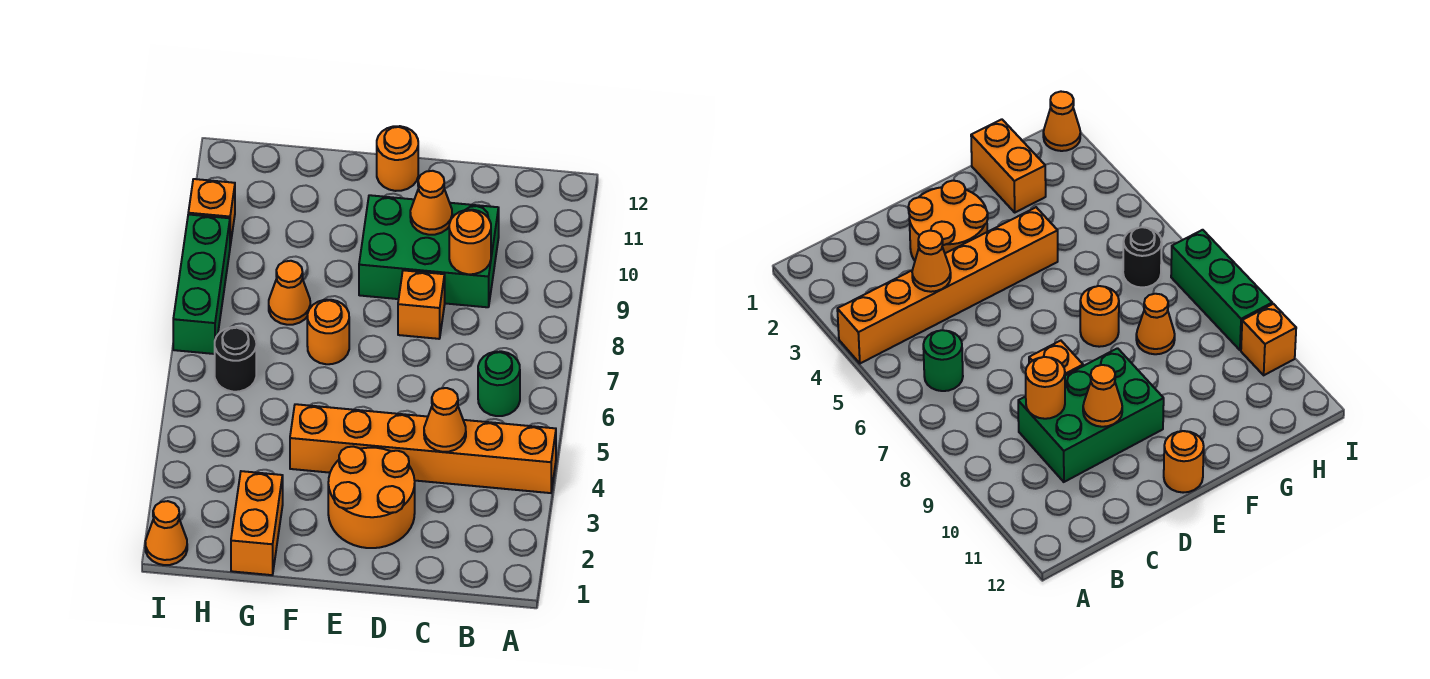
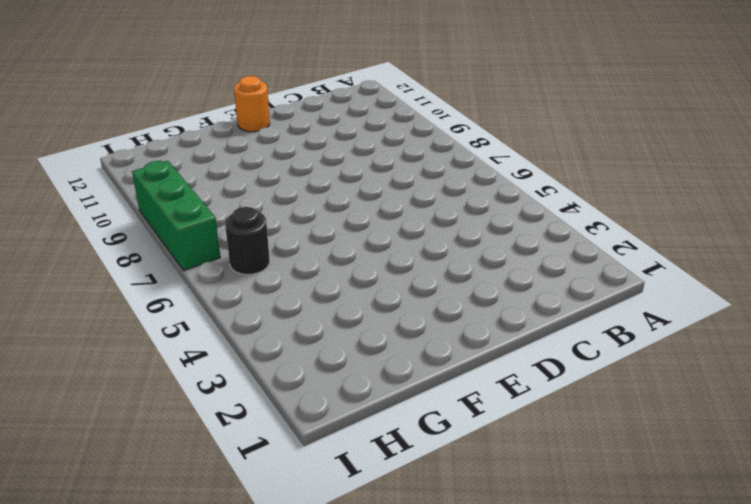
none -> orange brick A4:F4 level 1
none -> green round brick B6 level 1
none -> green brick C9:E10 level 1

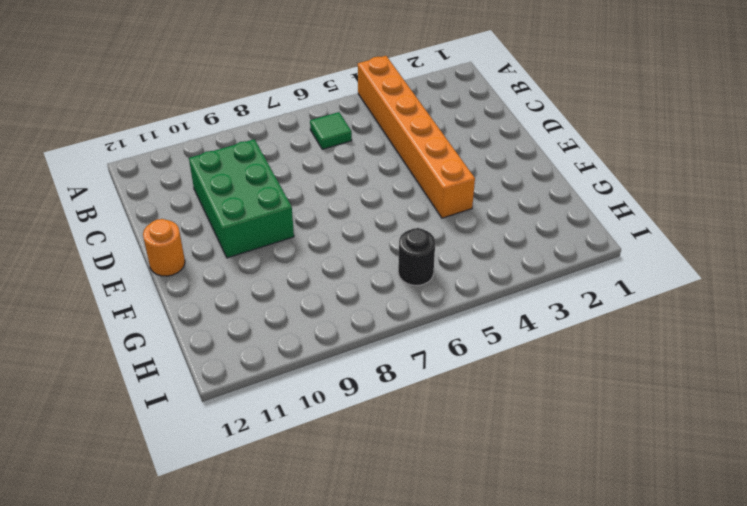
green tile B6 level 1 -> green round brick B6 level 1
none -> orange round brick D2:E3 level 1
none -> orange brick D8 level 1
none -> orange round brick F7 level 1

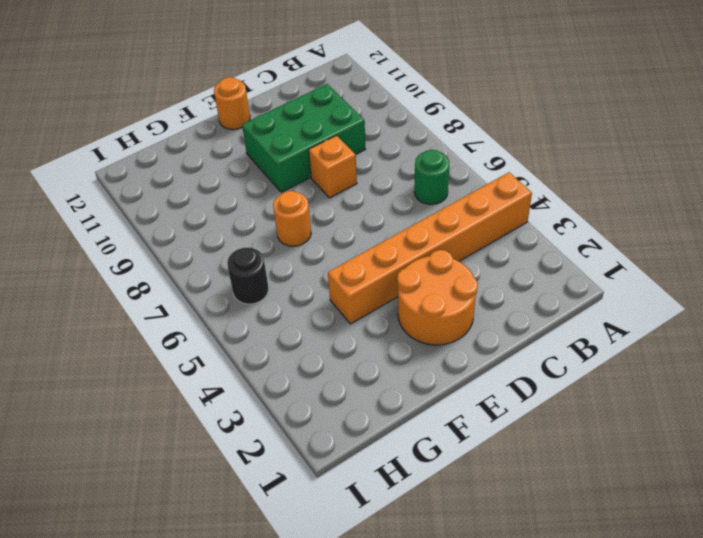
none -> orange brick G1:G2 level 1
none -> orange cone G8 level 1
none -> orange cone I1 level 1

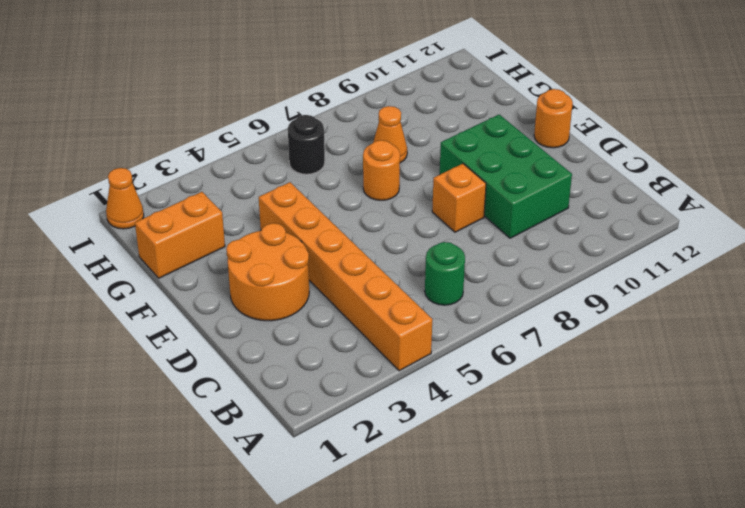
none -> green brick I7:I9 level 1
none -> orange brick I10 level 1
none -> orange cone C4 level 2

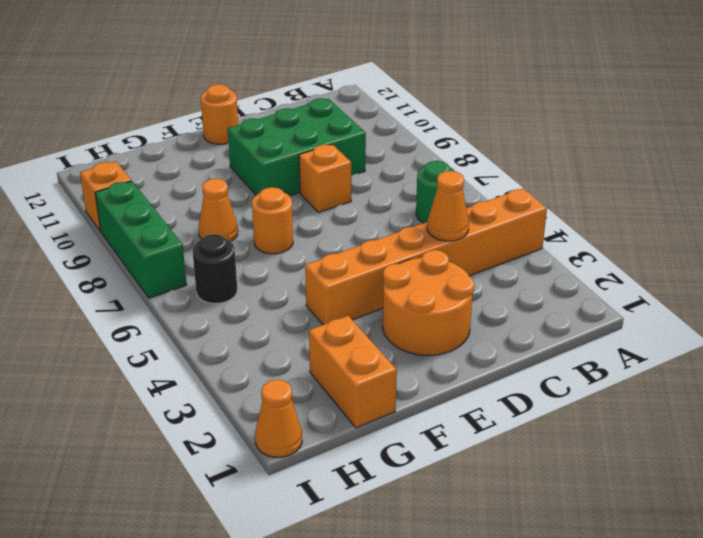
none -> orange round brick C9 level 2
none -> orange cone D10 level 2

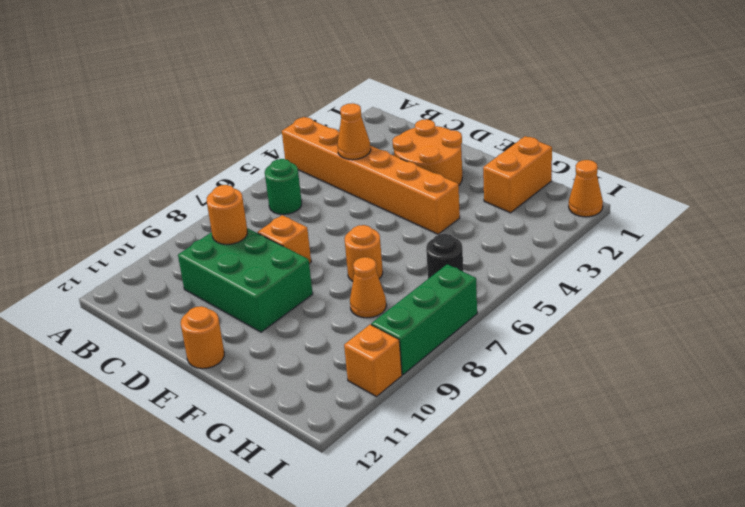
none -> orange cone D10 level 2

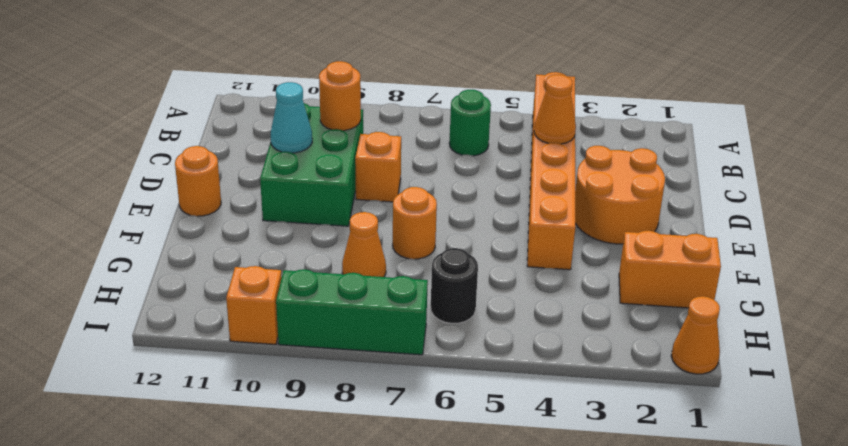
cyan cone D10 level 2 -> orange cone D10 level 2

